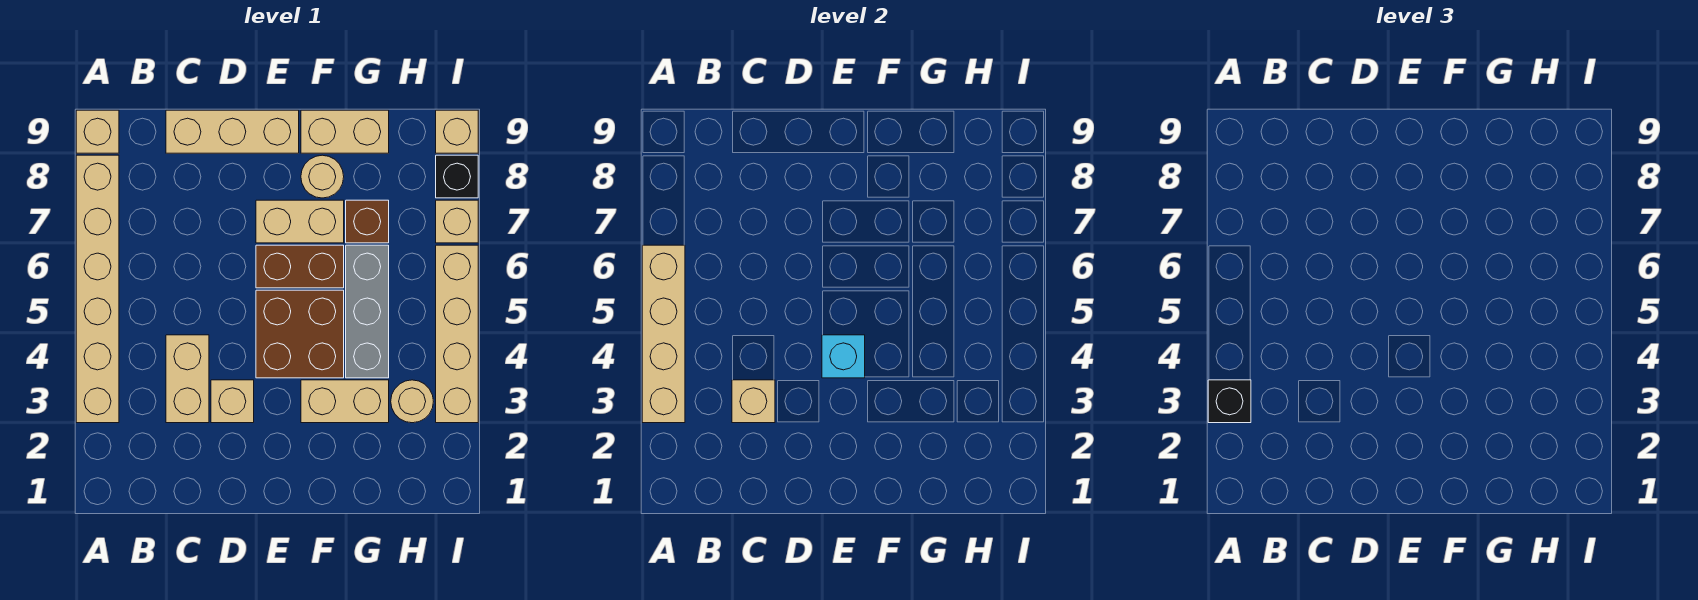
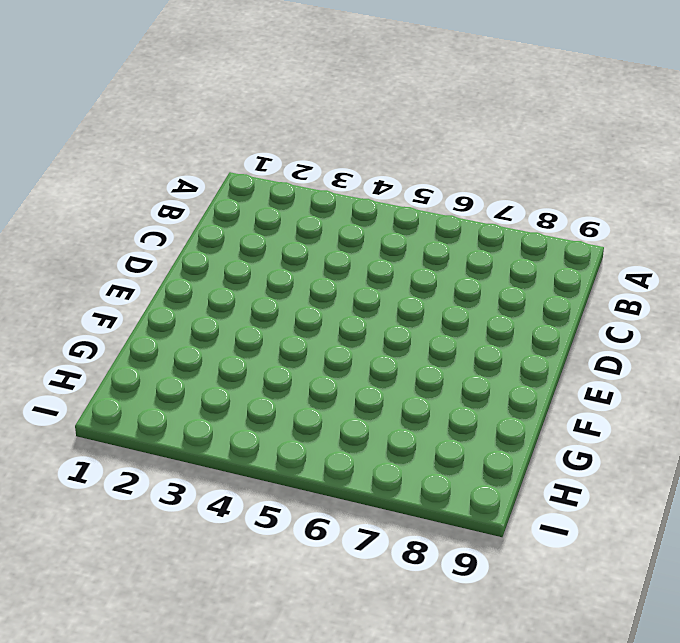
none -> tan brick A3:A8 level 1
none -> tan brick A9 level 1
none -> tan brick C3:C4 level 1

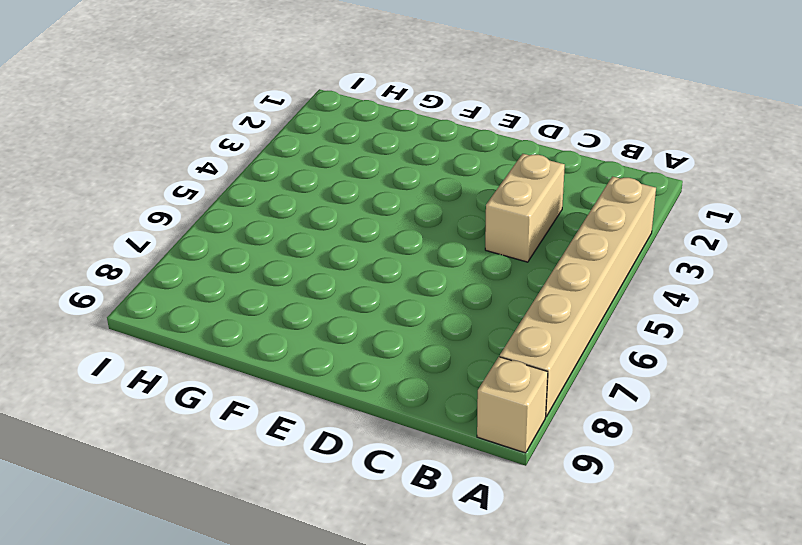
none -> tan brick C9:E9 level 1
none -> tan brick D3 level 1
none -> brown brick E4:F5 level 1

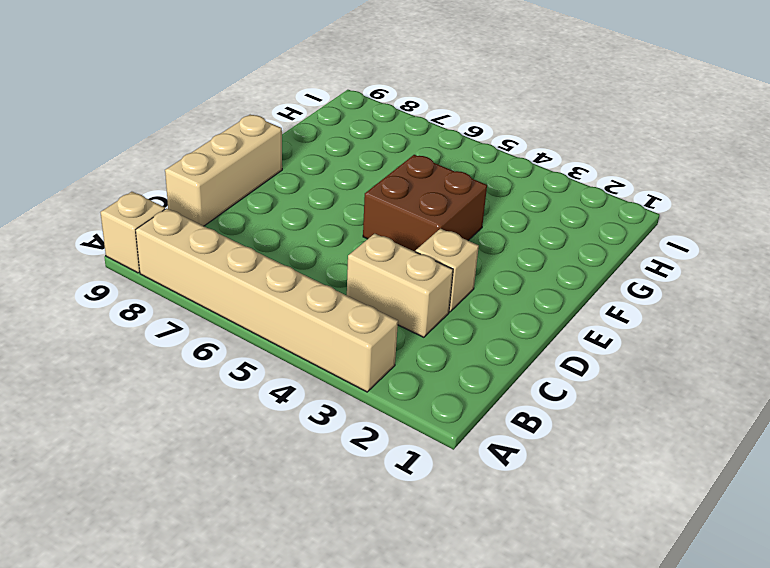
none -> brown brick E6:F6 level 1
none -> tan brick E7:F7 level 1
none -> tan brick F3:G3 level 1

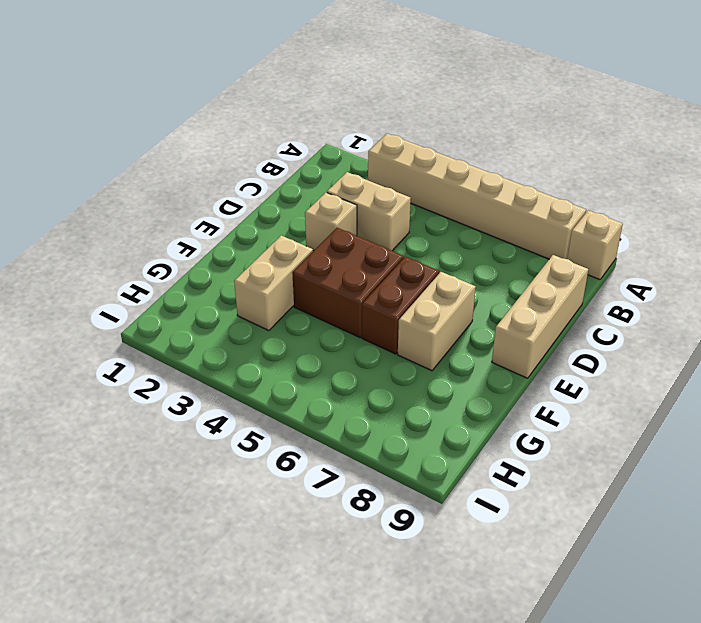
none -> tan round brick F8 level 1
none -> tan brick F9:G9 level 1
none -> grey brick G4:G6 level 1

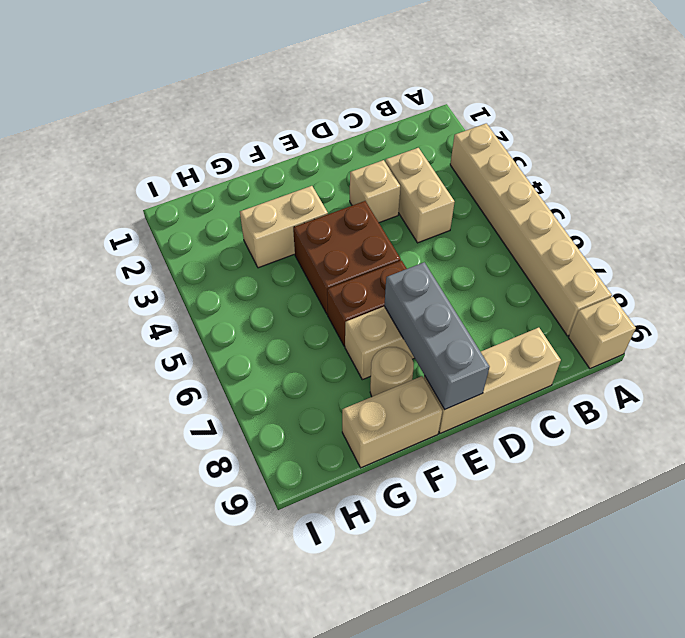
grey brick E7:E9 level 2 -> grey brick G4:G6 level 1
none -> brown brick G7 level 1
none -> tan round brick H3 level 1
none -> tan brick I3:I6 level 1

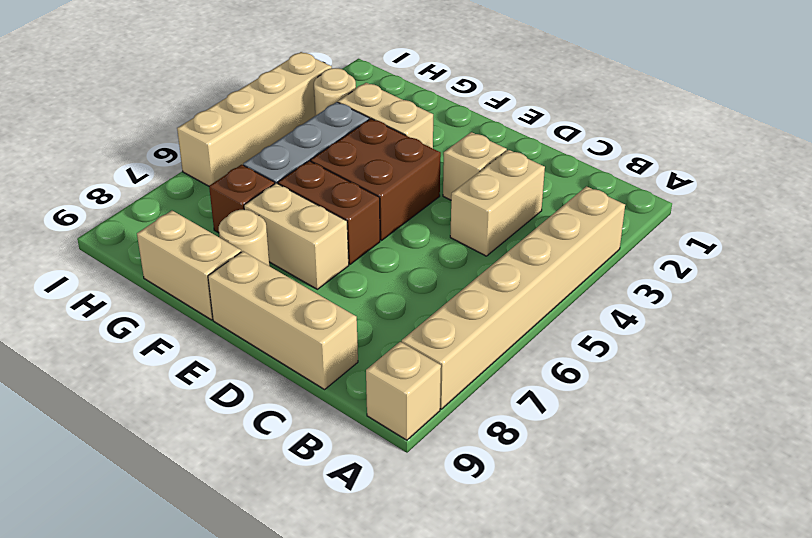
none -> tan brick I7 level 1
none -> black brick I8 level 1
none -> tan brick I9 level 1

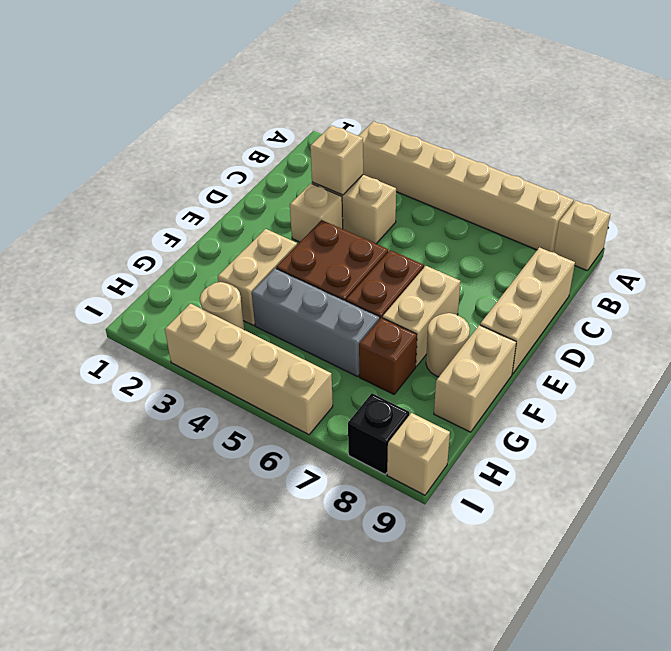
none -> tan brick I7 level 1
none -> tan brick A3:A6 level 2
none -> cyan brick E4 level 2

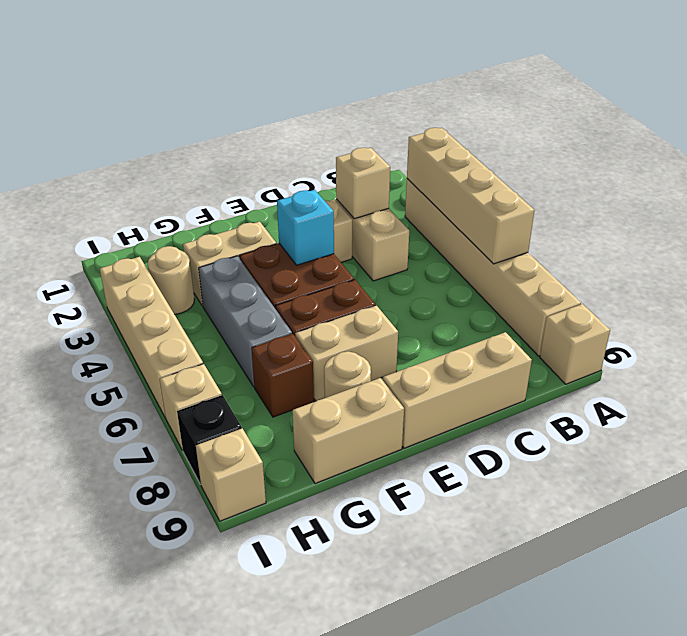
none -> black brick A3 level 3

